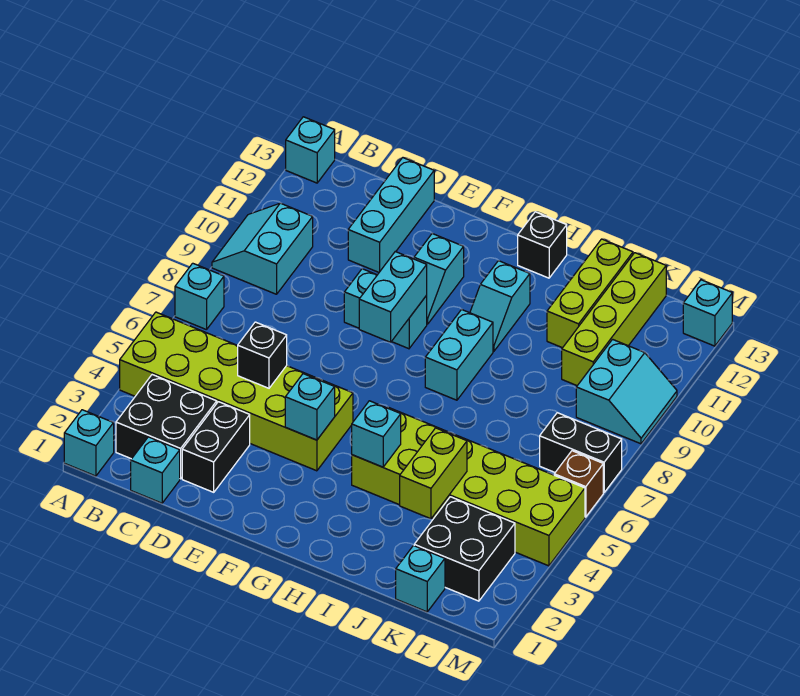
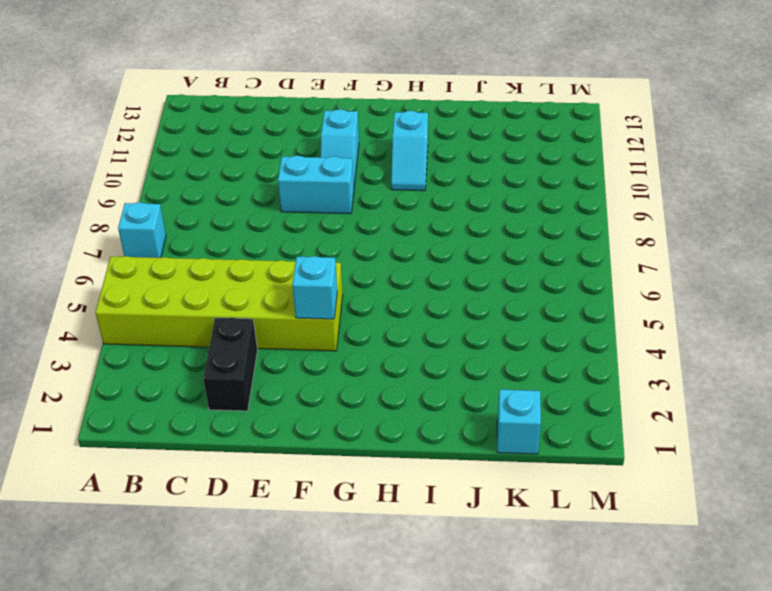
none -> cyan brick A1 level 1
none -> cyan slope A9:B10 level 1 top B
none -> cyan brick A13 level 1

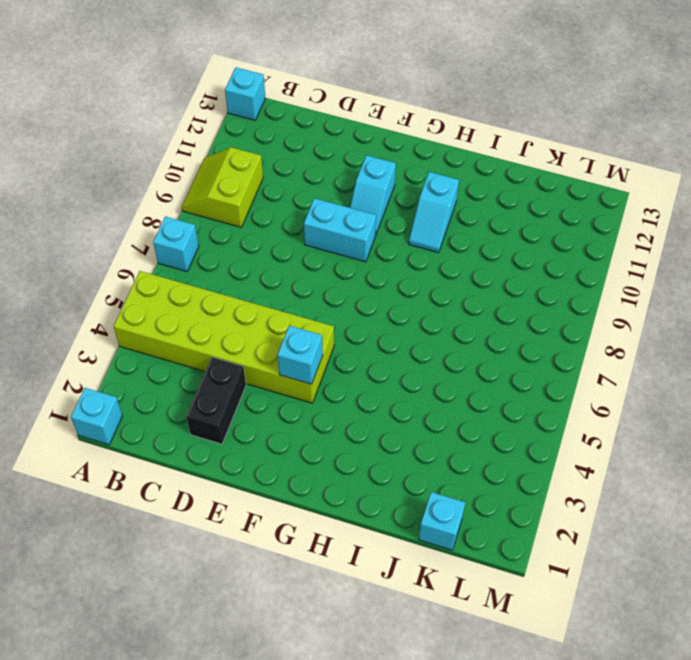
lime slope A9:B10 level 1 top B -> cyan slope A9:B10 level 1 top B
none -> black brick B2:C3 level 1
none -> cyan brick C1 level 1
none -> cyan brick D11:D13 level 1

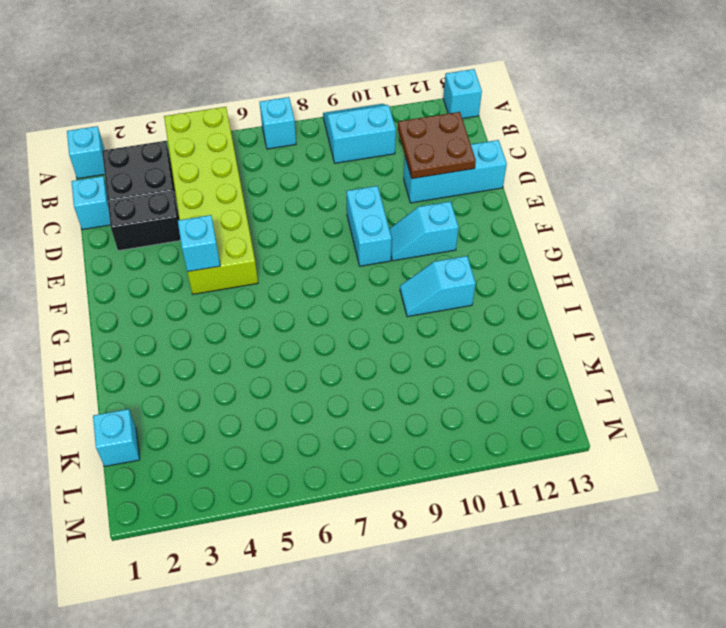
brown plate C11:D12 level 2 -> none
none -> lime brick H4:M5 level 1
none -> cyan brick H8:H9 level 1
none -> black brick H13 level 1

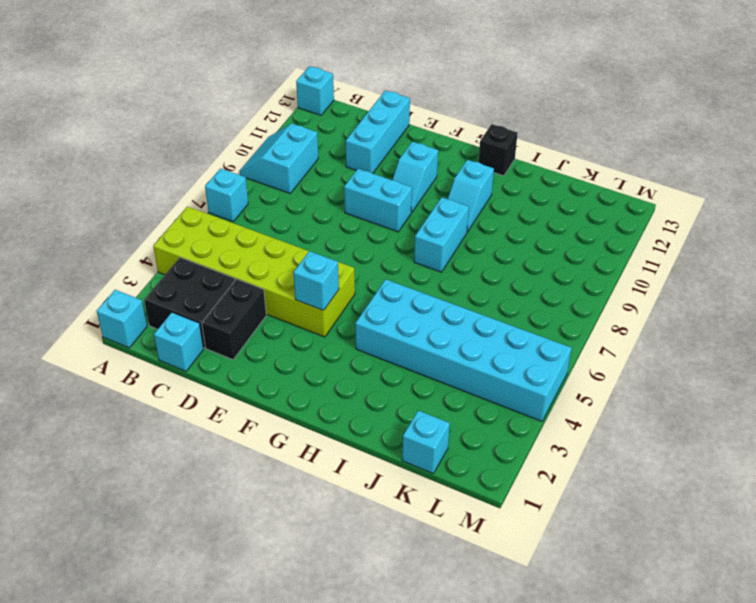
cyan brick H4:M5 level 1 -> lime brick H4:M5 level 1
none -> lime brick J11:J13 level 1
none -> black brick K2:L3 level 1
none -> lime brick K10:K13 level 1

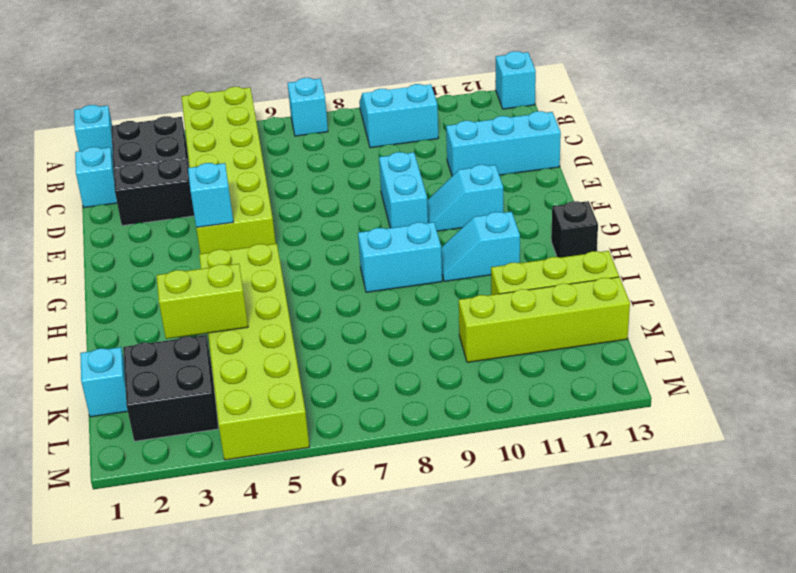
none -> black brick L7:M7 level 1
none -> cyan slope L9:M10 level 1 top L
none -> brown brick M6 level 1

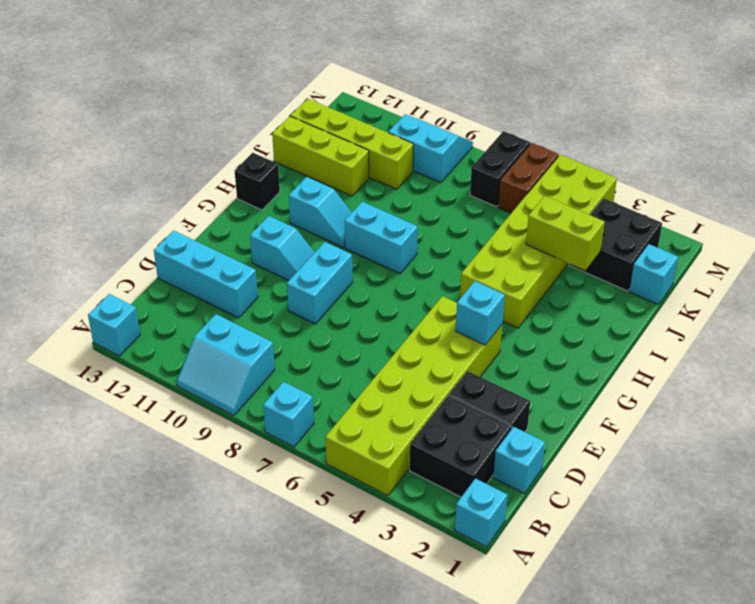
brown brick L6:M6 level 1 -> brown brick M6 level 1
none -> cyan brick M13 level 1
none -> black brick D5 level 2
none -> cyan brick F8:F9 level 2

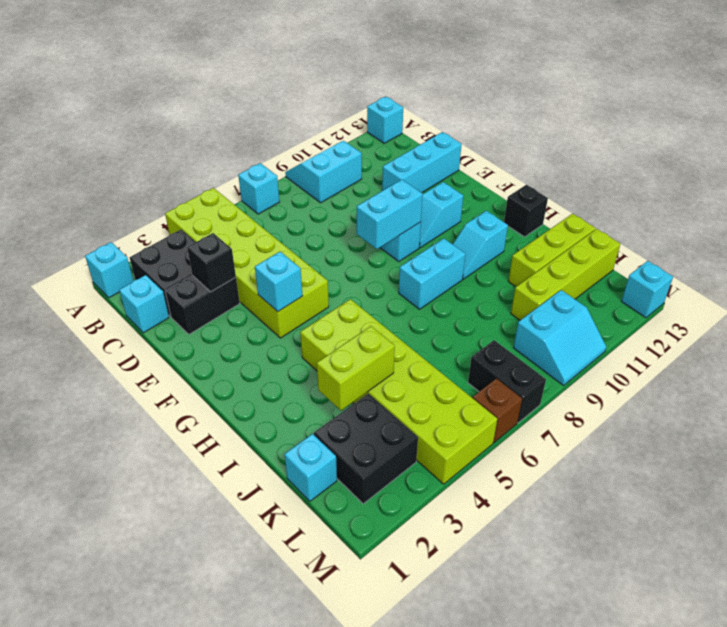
black brick D3 level 2 -> black brick D5 level 2
none -> cyan brick H4 level 2

